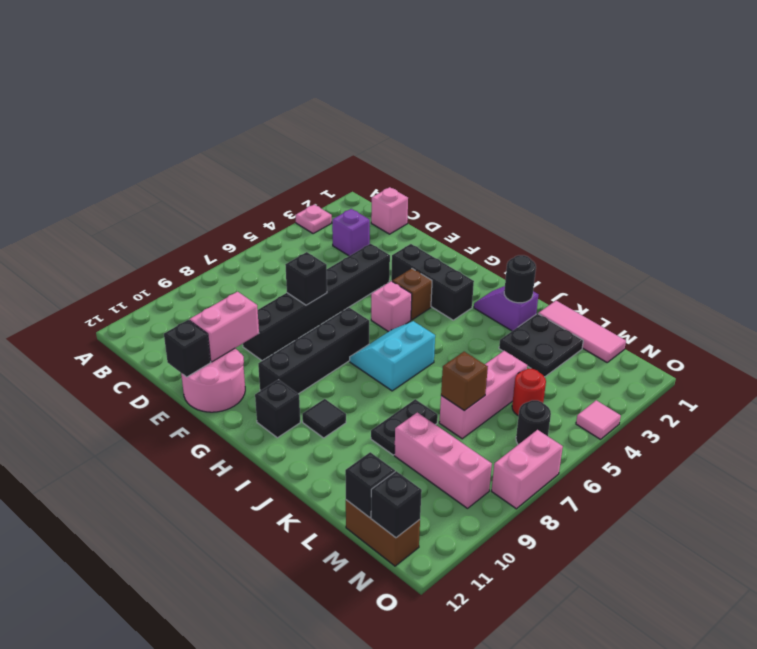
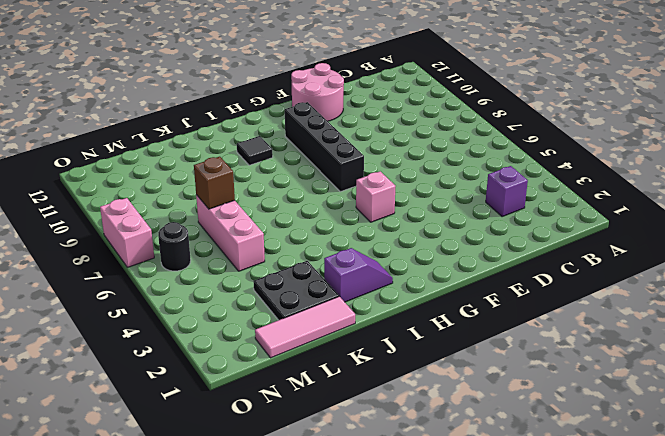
none -> pink plate A3 level 1
none -> pink brick C1 level 1
none -> black brick E4:E9 level 1
none -> black brick F3:H3 level 1

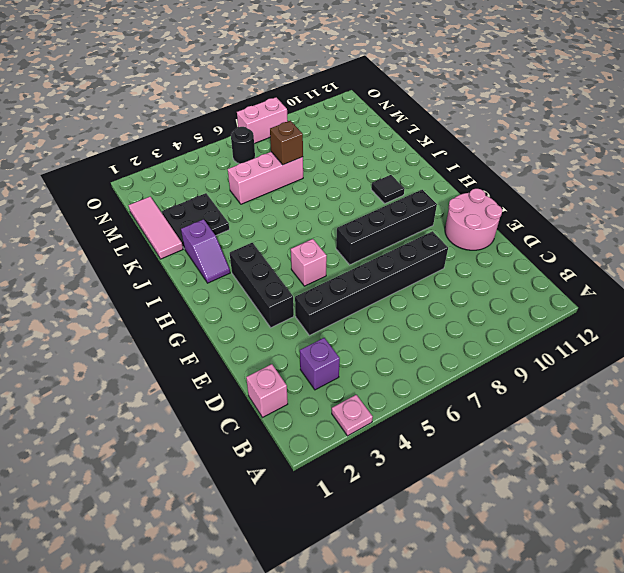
none -> brown brick G4 level 1
none -> cyan slope H6:I7 level 1 top I
none -> black brick H11 level 1
none -> black plate K8:K9 level 1

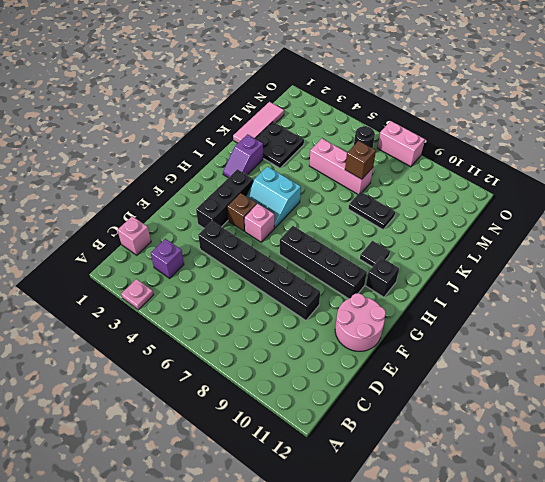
cyan slope H4:I5 level 1 top I -> cyan slope H6:I7 level 1 top I
none -> pink brick L9:N9 level 1
none -> red round brick M5 level 1
none -> brown brick M12:N12 level 1
none -> pink tile O4 level 1

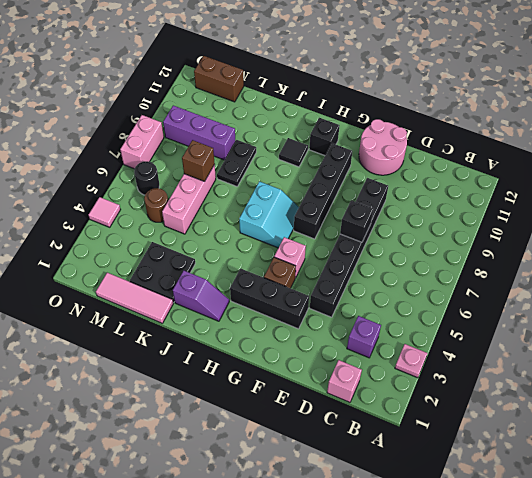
purple brick L9:N9 level 1 -> pink brick L9:N9 level 1
brown round brick M5 level 1 -> red round brick M5 level 1
none -> pink brick E10:E11 level 2
none -> black brick E12 level 2
none -> black round brick J2 level 2
none -> black brick M12 level 2

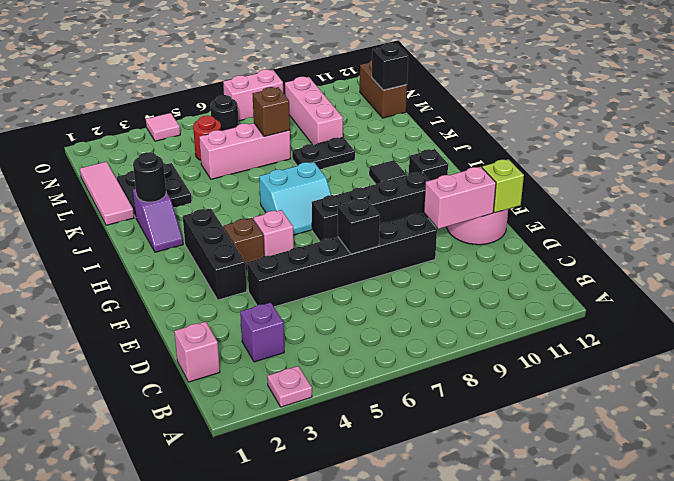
lime brick E12 level 2 -> black brick E12 level 2
none -> black brick N12 level 2

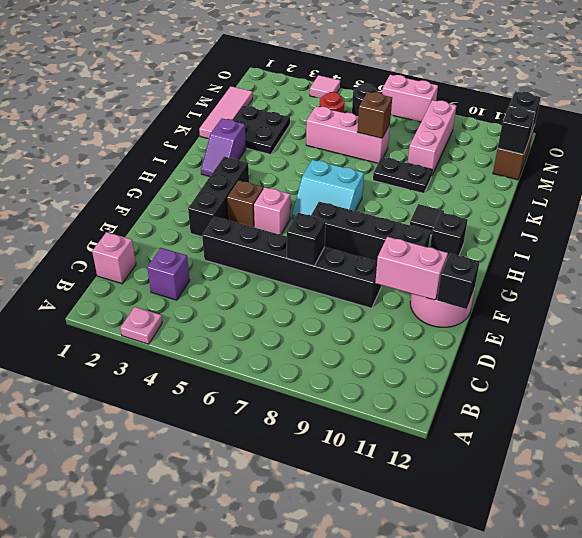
none -> black round brick J2 level 2

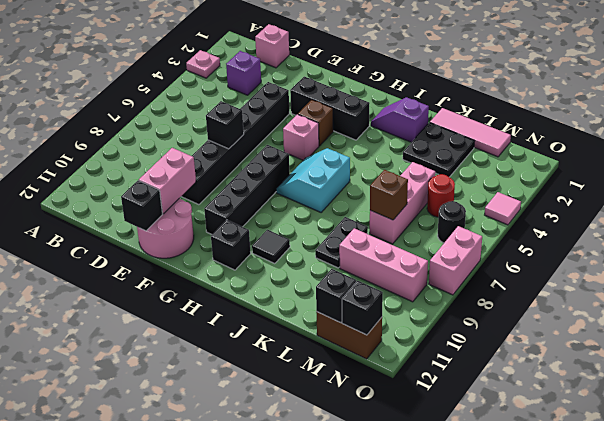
none -> black round brick J2 level 2

